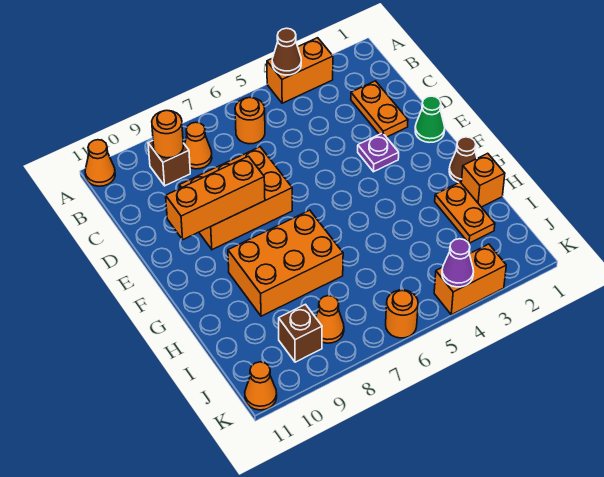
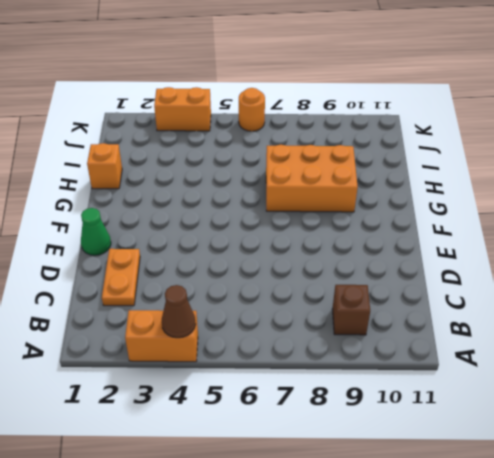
none -> orange cone A11 level 1
none -> orange round brick B6 level 1
none -> orange cone B8 level 1

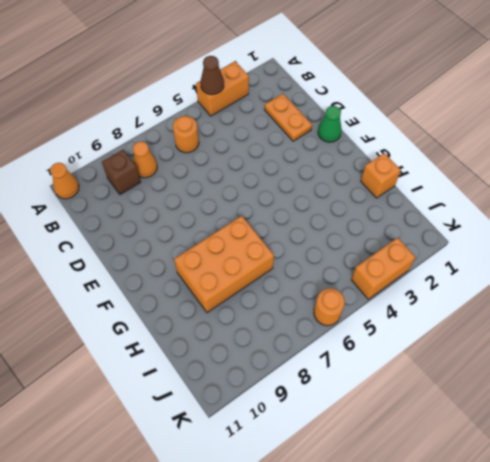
none -> orange brick D7:E9 level 1
none -> purple plate E3 level 1
none -> brown cone G1 level 1

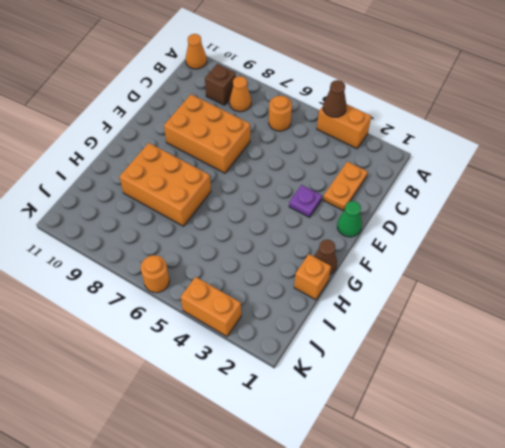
none -> orange plate H2:I2 level 1
none -> orange cone J8 level 1
none -> brown brick J9 level 1

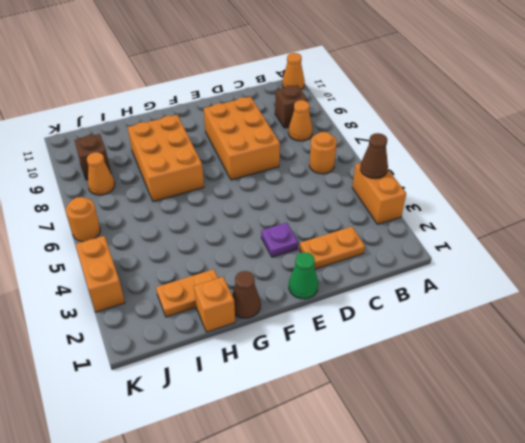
none -> orange cone K11 level 1
none -> orange round brick B9 level 2
none -> orange brick E8:E10 level 2

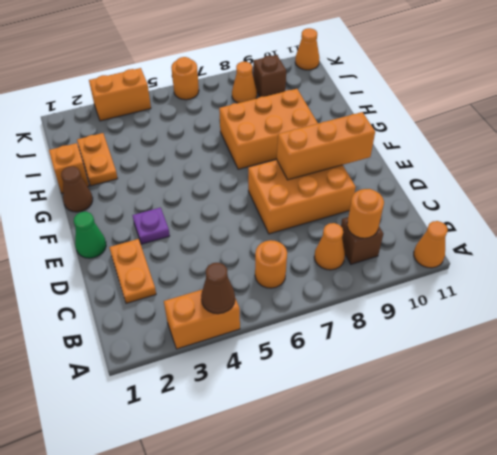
none -> purple cone K4 level 2

